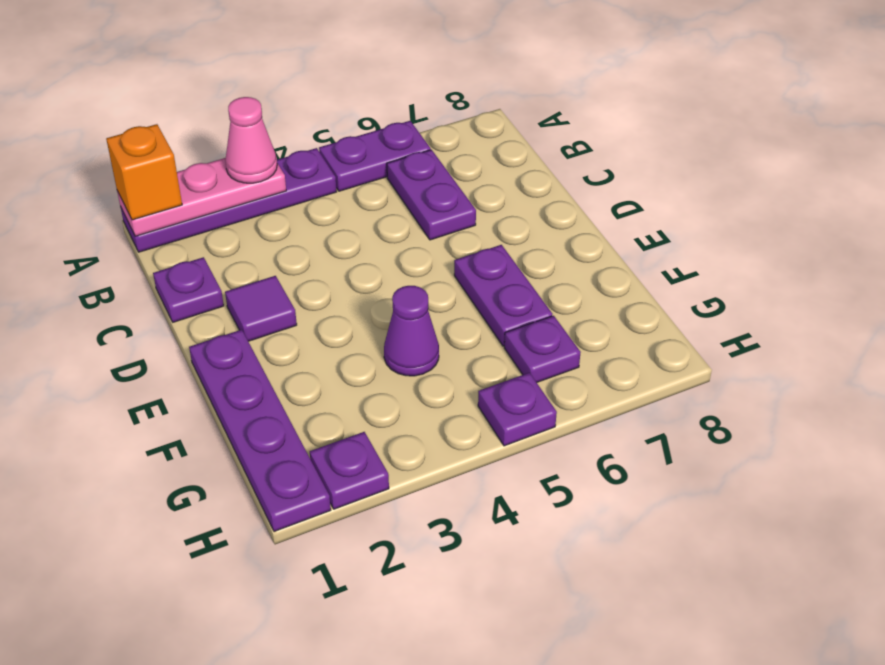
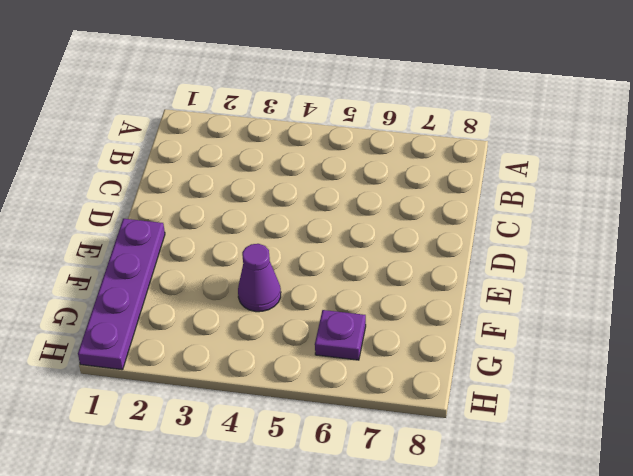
none -> purple plate A1:A4 level 1
none -> purple plate A5:A6 level 1
none -> purple plate B6:C6 level 1

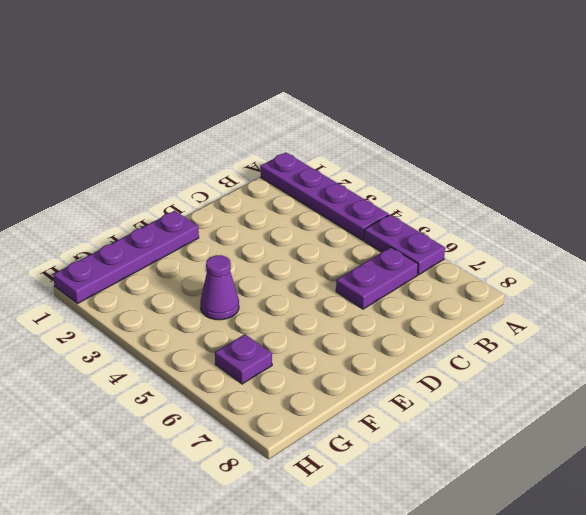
none -> purple plate C1 level 1
none -> purple tile D2 level 1
none -> purple plate E6:F6 level 1

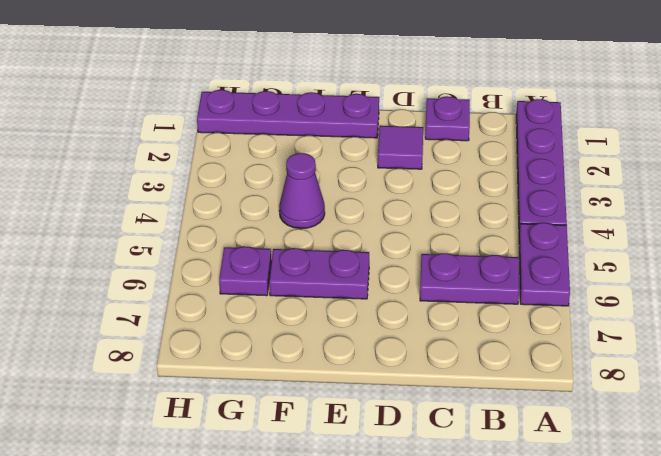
none -> purple plate H2 level 1
none -> purple plate H5 level 1
none -> pink plate A1:A3 level 2

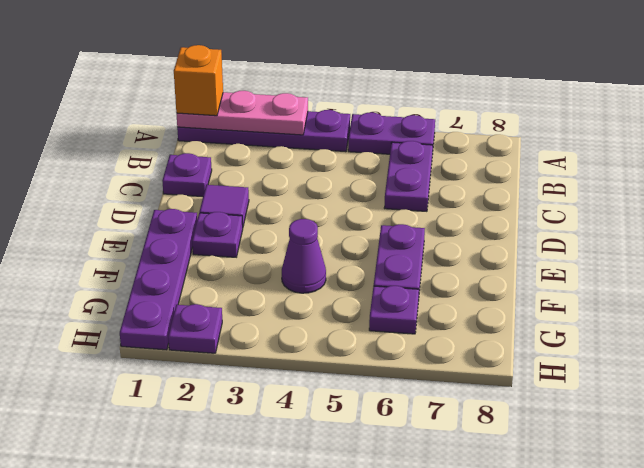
purple plate E2 level 1 -> purple plate H5 level 1
none -> pink cone A3 level 3

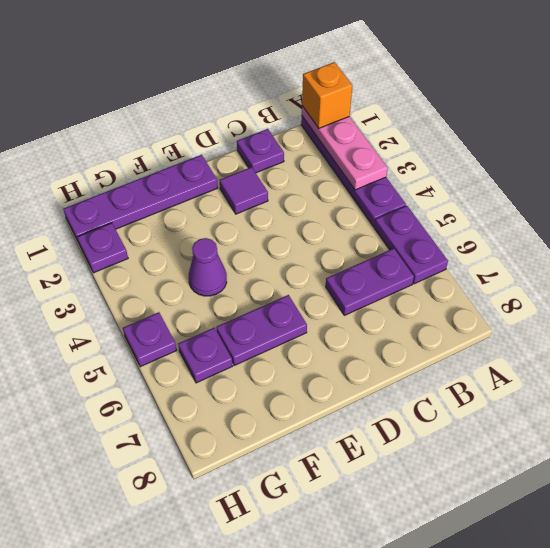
none -> pink cone A3 level 3

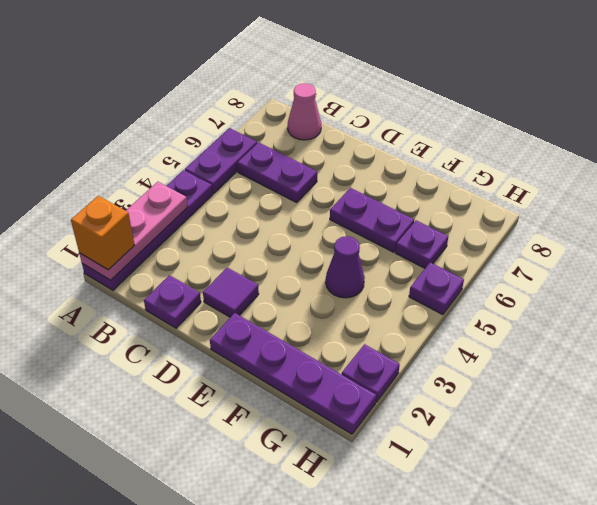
pink cone B8 level 1 -> pink cone A3 level 3

